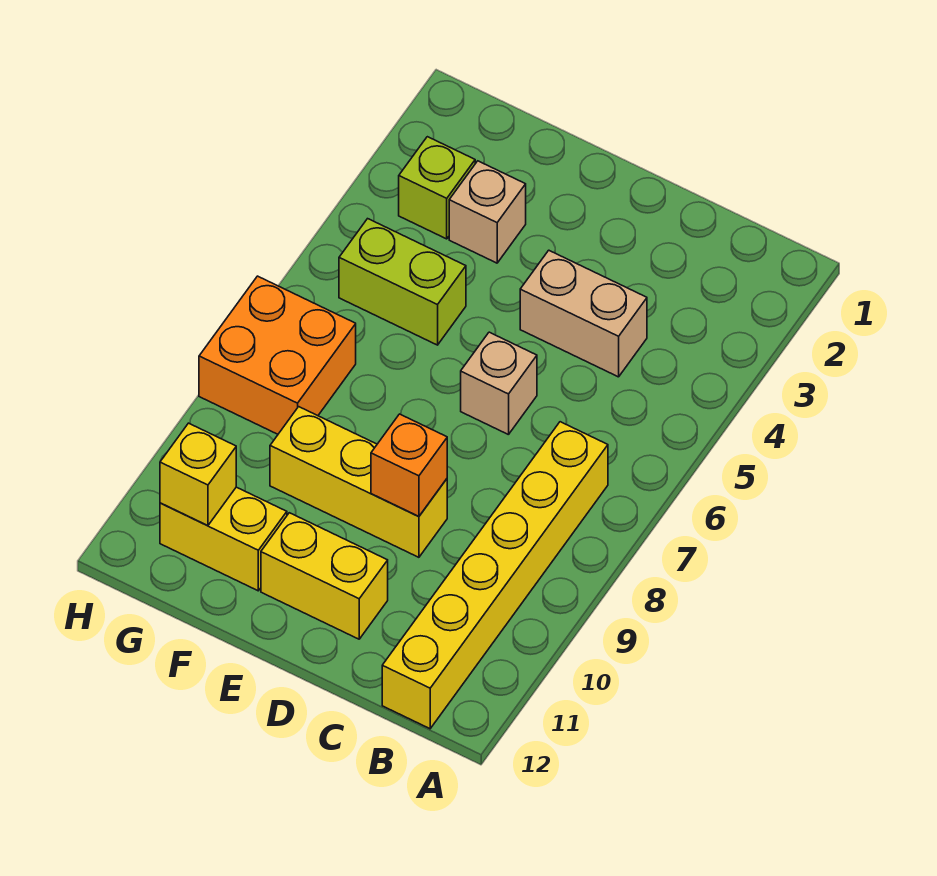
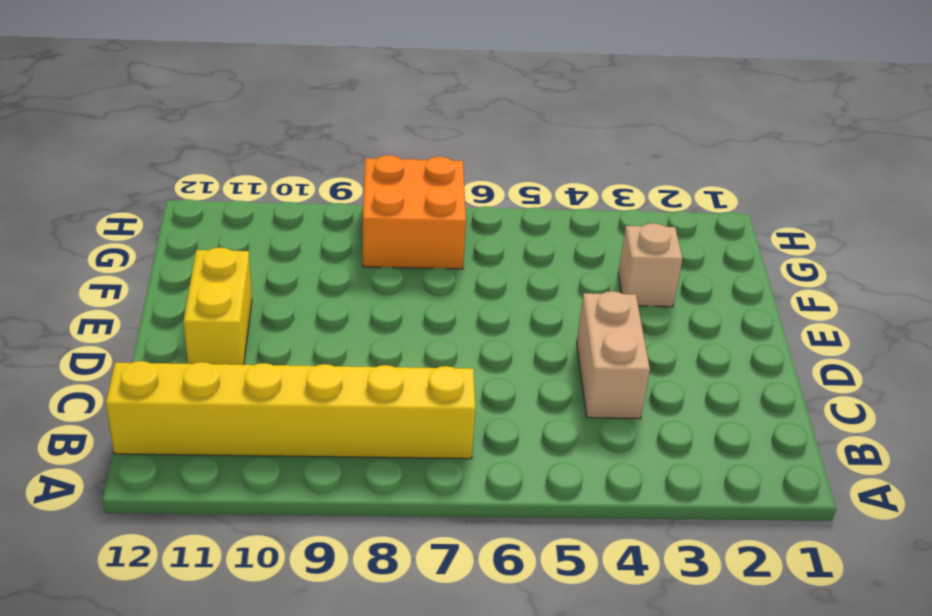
none -> tan brick D6 level 1
none -> yellow brick D9:F9 level 1
none -> lime brick F5:G5 level 1

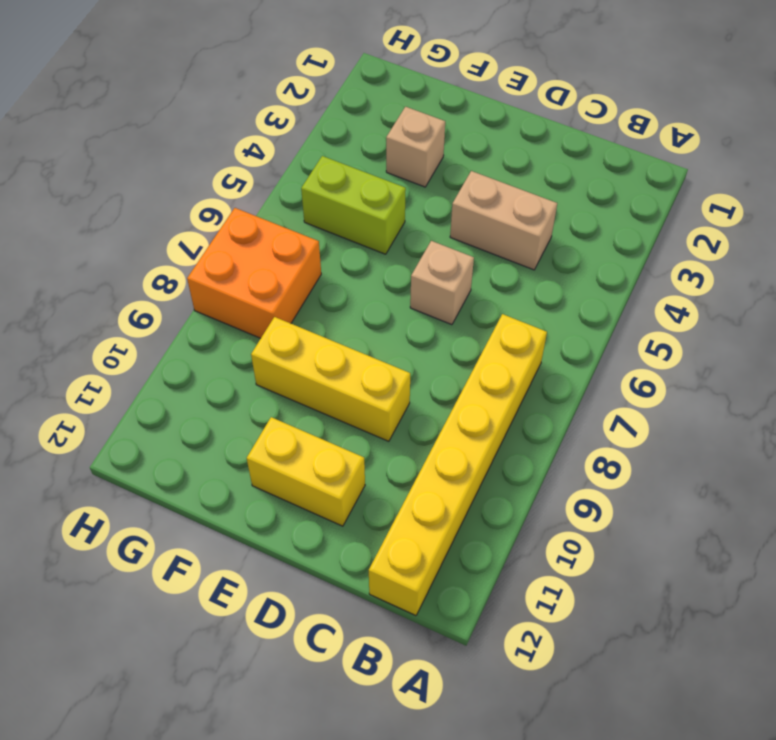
none -> yellow brick F11:G11 level 1
none -> lime brick G3 level 1
none -> orange brick D9 level 2

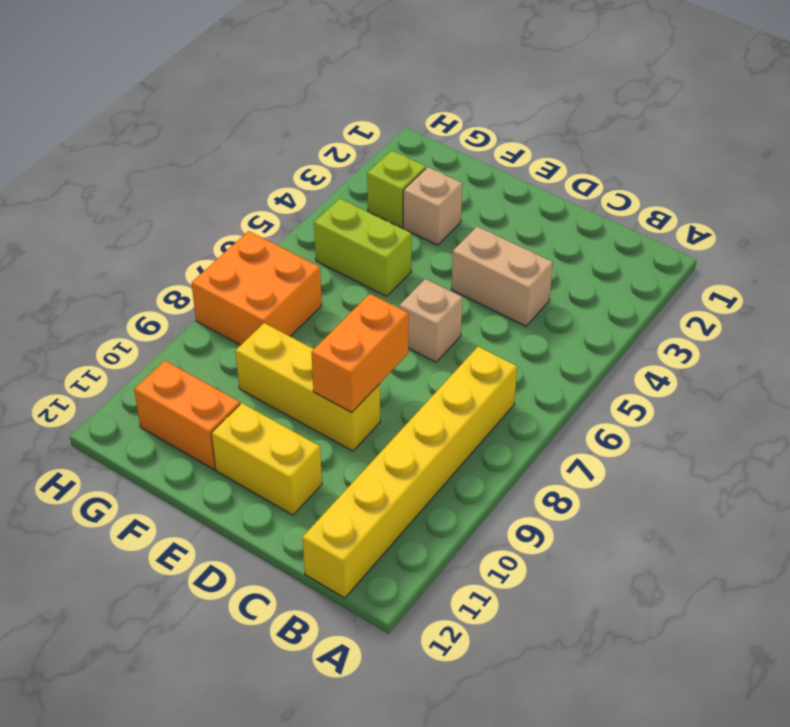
orange brick D8:D9 level 2 -> orange brick D9 level 2
orange brick F11:G11 level 1 -> yellow brick F11:G11 level 1
none -> yellow brick G11 level 2

